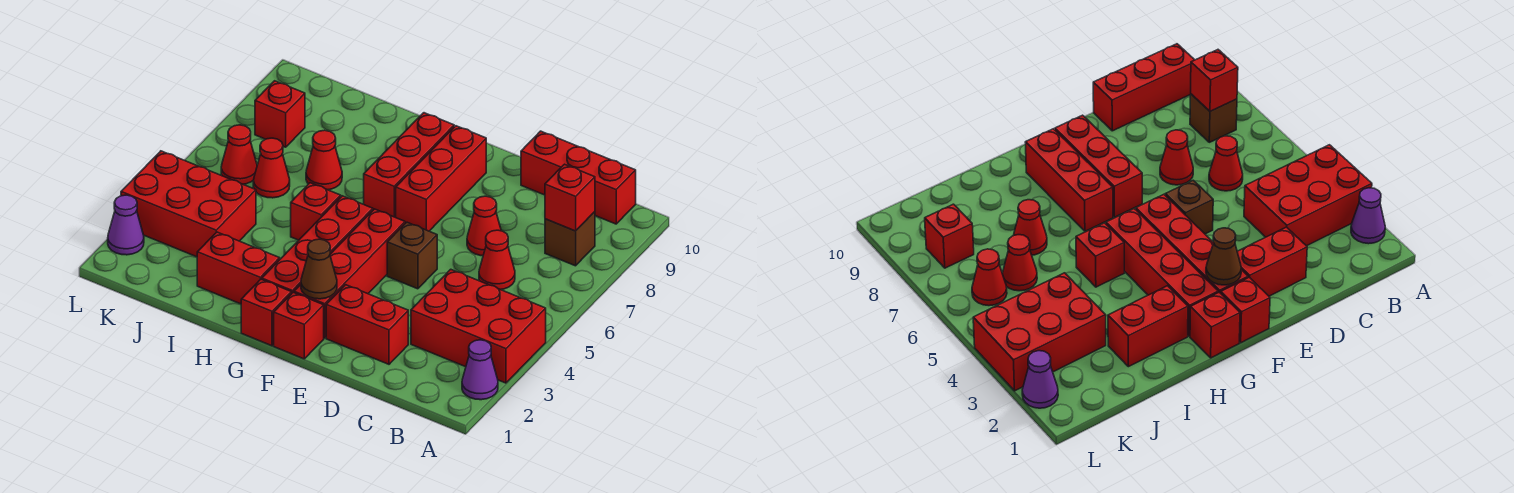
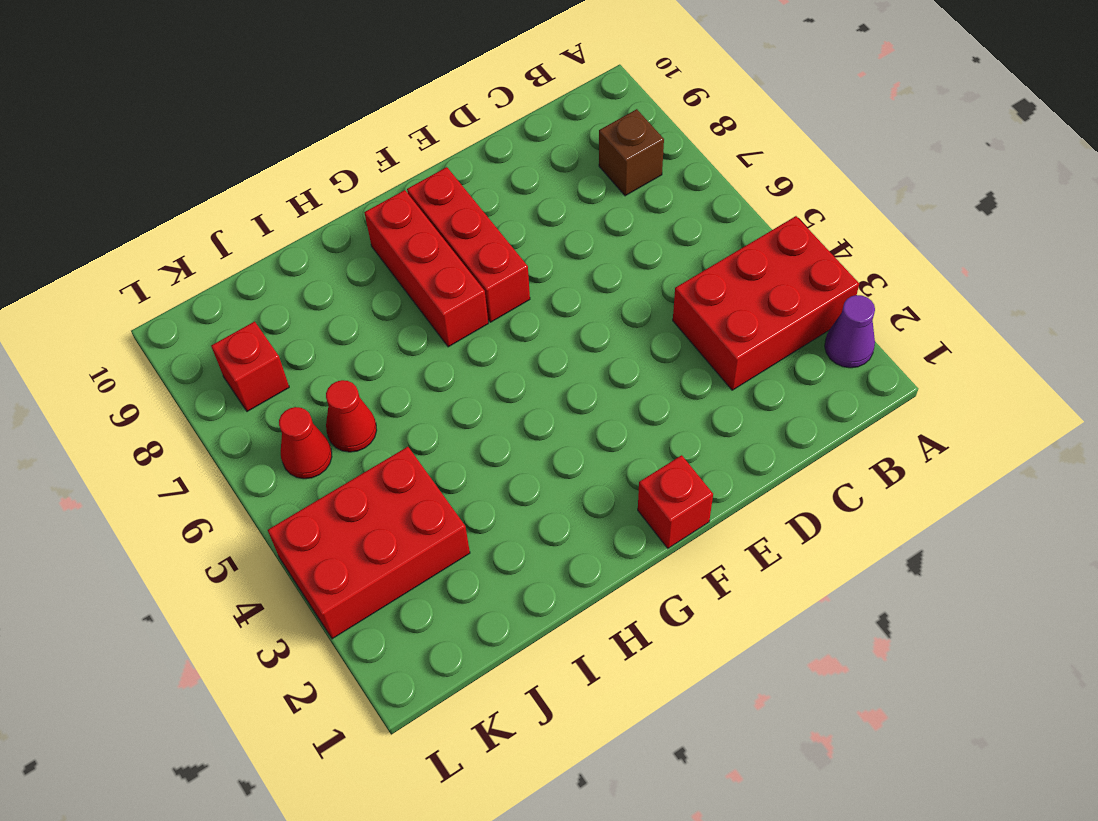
none -> red brick B10:D10 level 1
none -> red cone C6 level 1
none -> red brick D2:E2 level 1

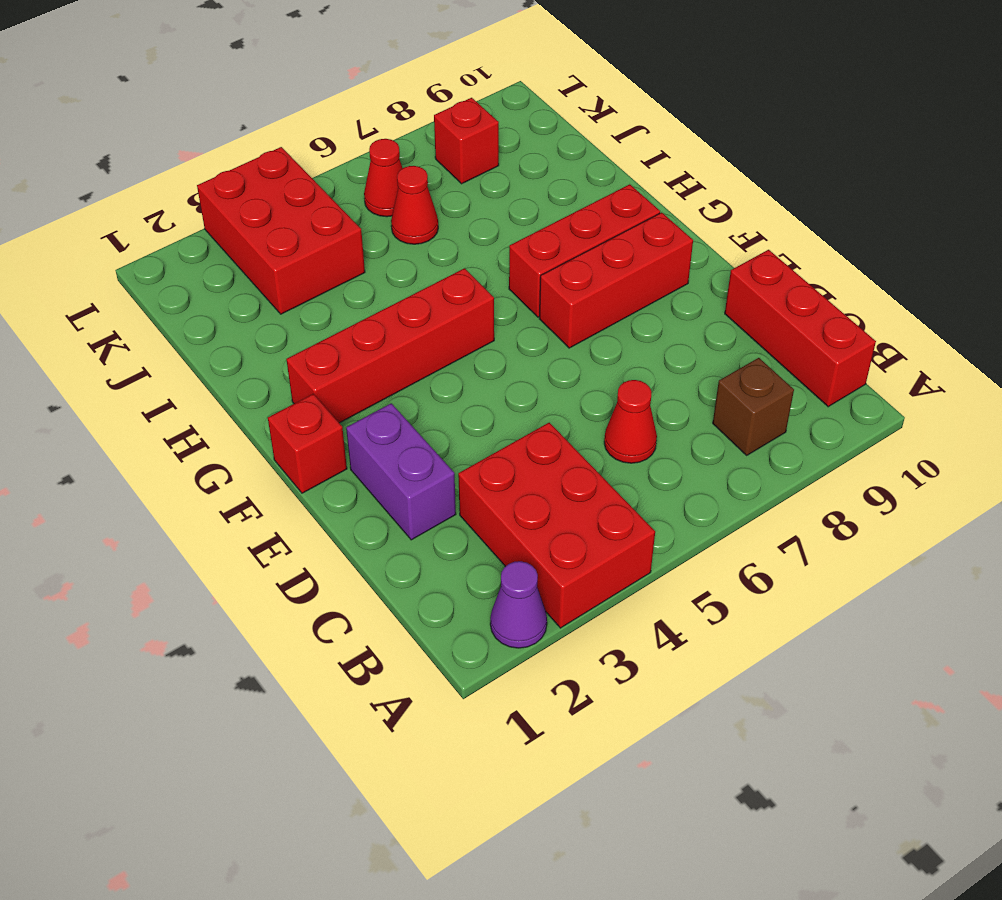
purple brick D2:E2 level 1 -> red brick D2:E2 level 1
none -> red cone D7 level 1
none -> brown brick E5 level 1
none -> red brick F2:F5 level 1

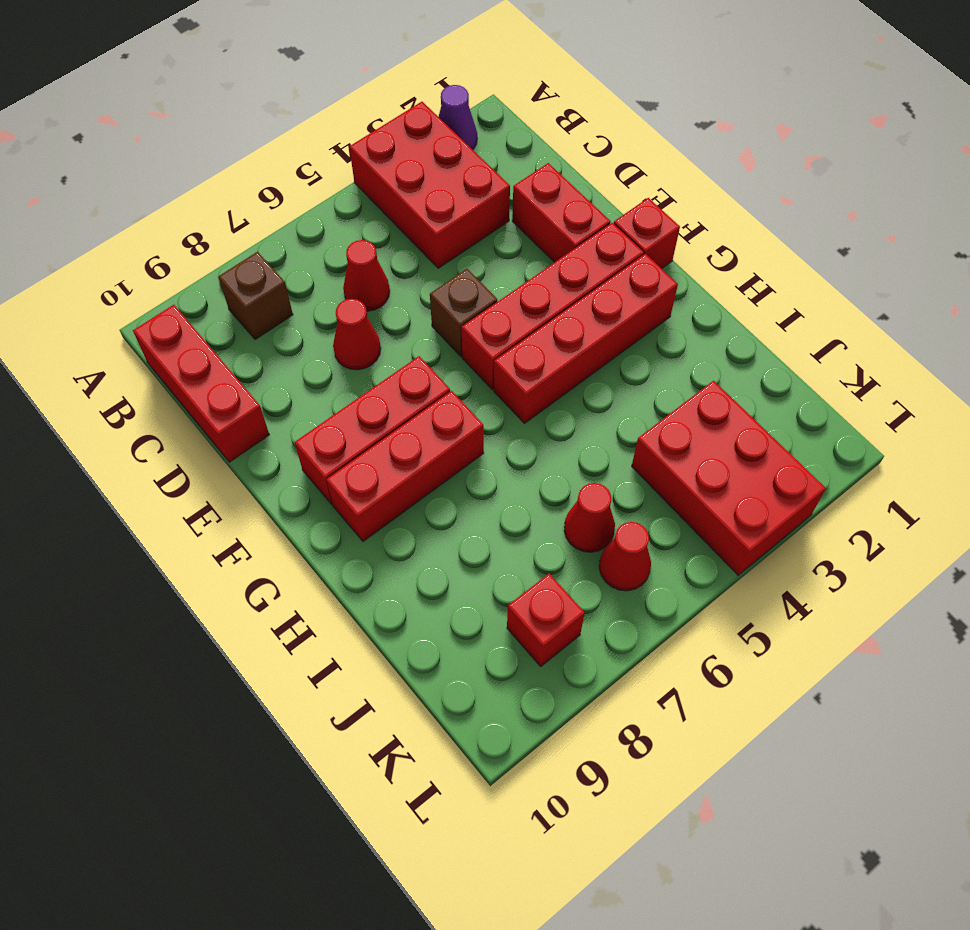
none -> red brick G1 level 1
none -> red brick H2:I2 level 1
none -> red brick H5 level 1

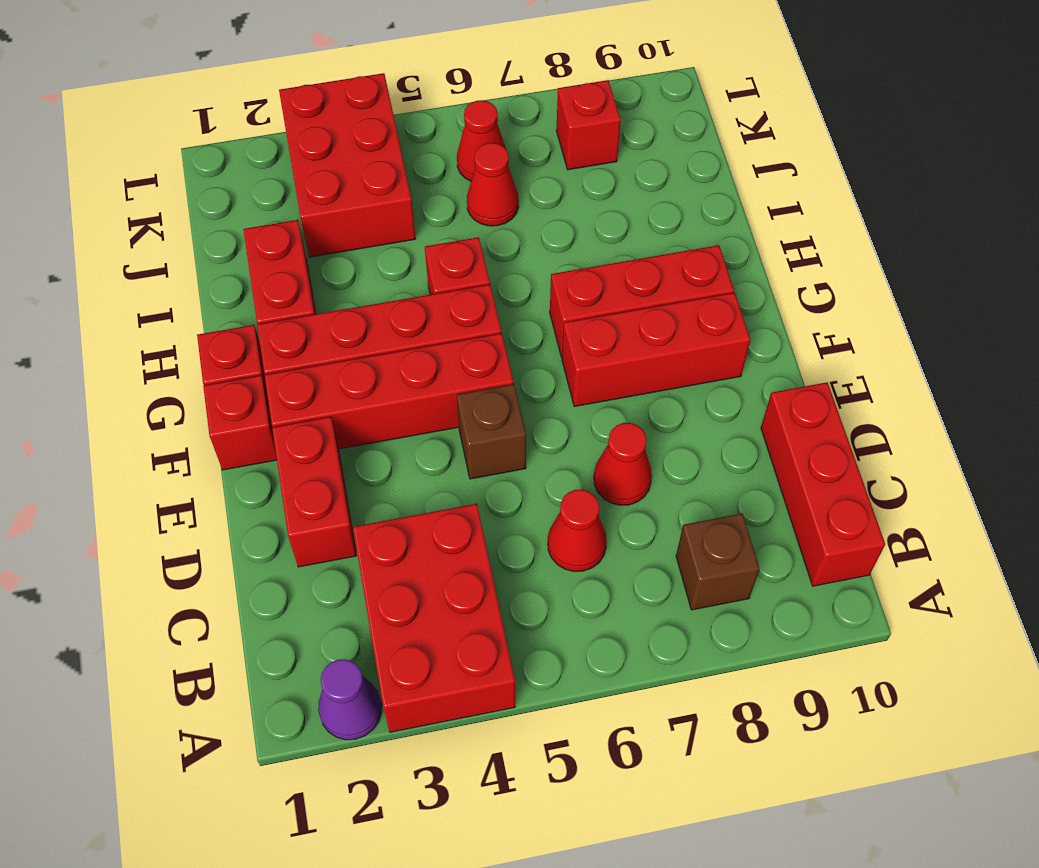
none -> red cone I7 level 1
none -> purple cone L2 level 1
none -> red brick B8 level 2

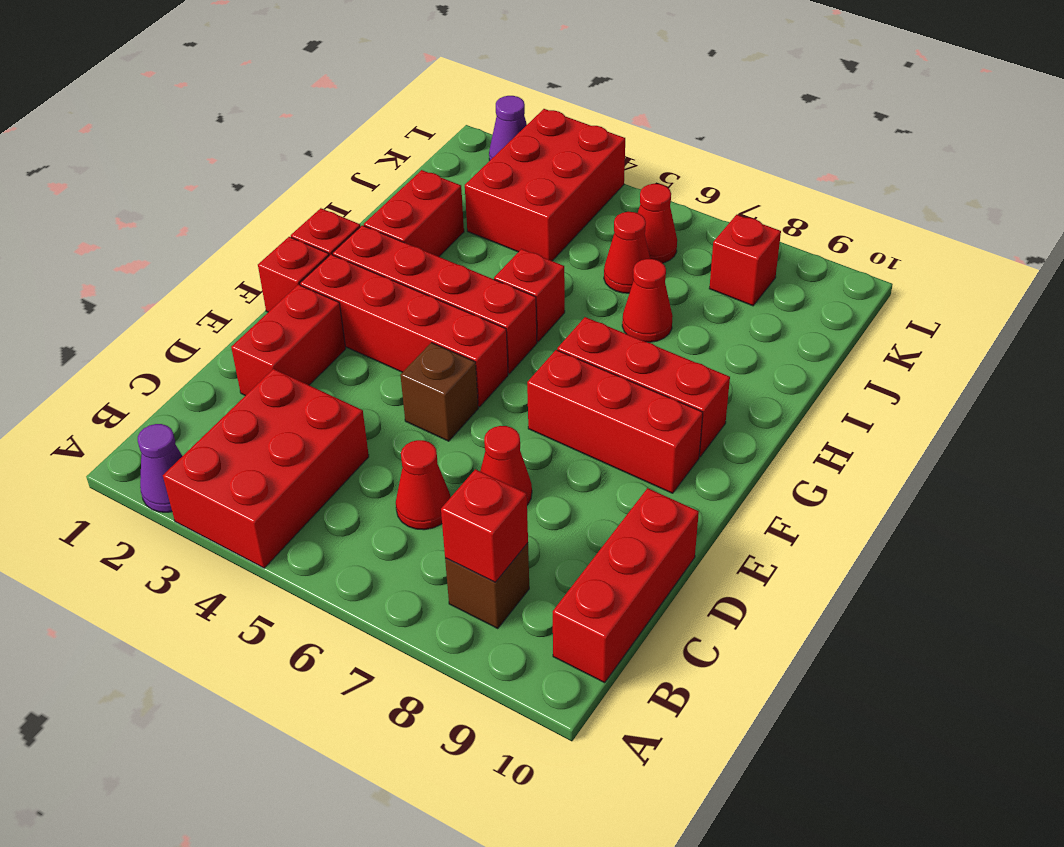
none -> brown cone F2 level 2

